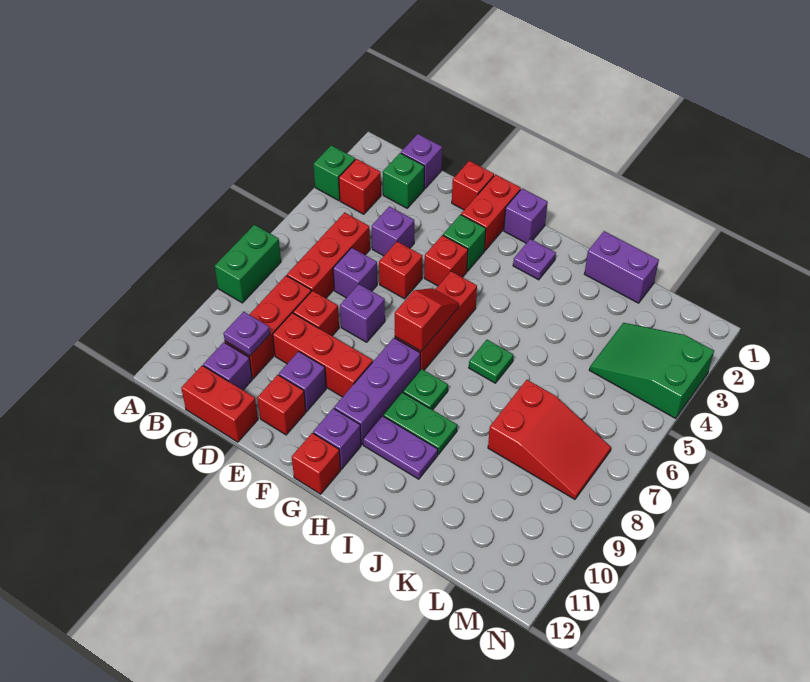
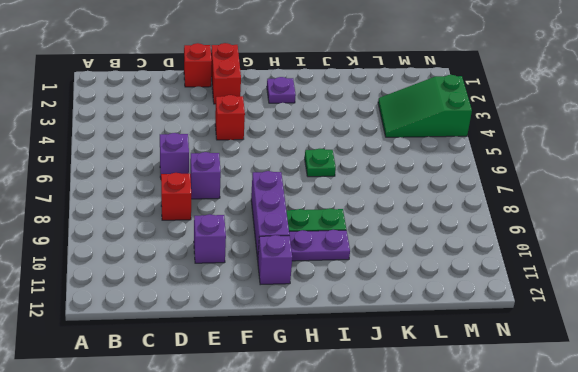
none -> green brick A3 level 1
none -> green brick A7:A8 level 1
none -> red brick B3 level 1
none -> purple brick C1 level 1

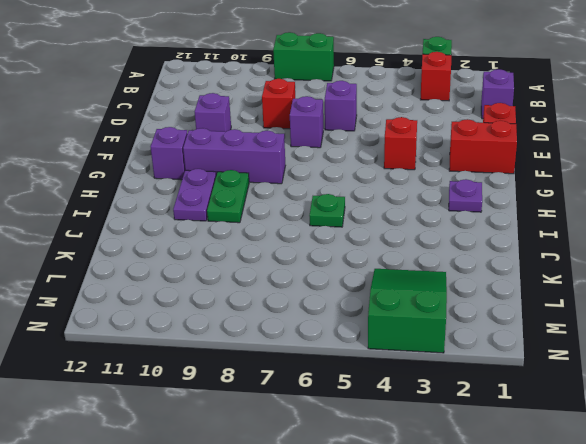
none -> green brick C2 level 1
none -> red brick C5:C7 level 1
none -> red brick C8:C10 level 1
none -> purple brick C11 level 1

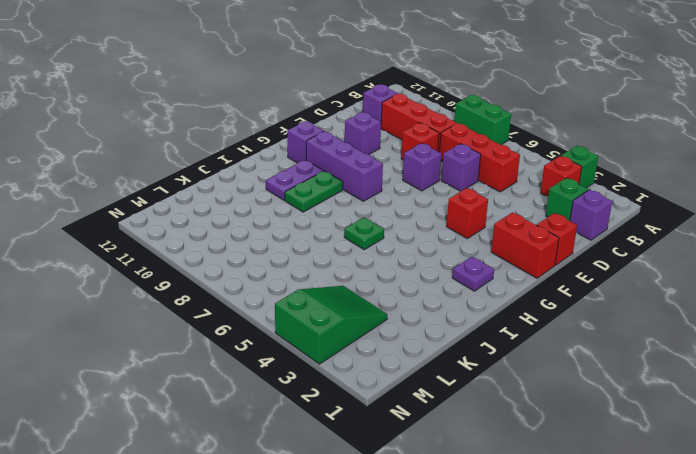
none -> red brick C12:D12 level 1
none -> purple brick D4 level 1
none -> red brick D9:F9 level 1
none -> red brick E5 level 1

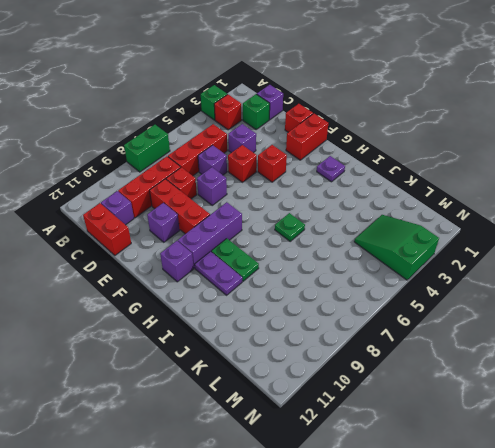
none -> red brick E11 level 1
none -> green brick F3 level 1
none -> purple brick G1 level 1
none -> red brick G5:G7 level 1

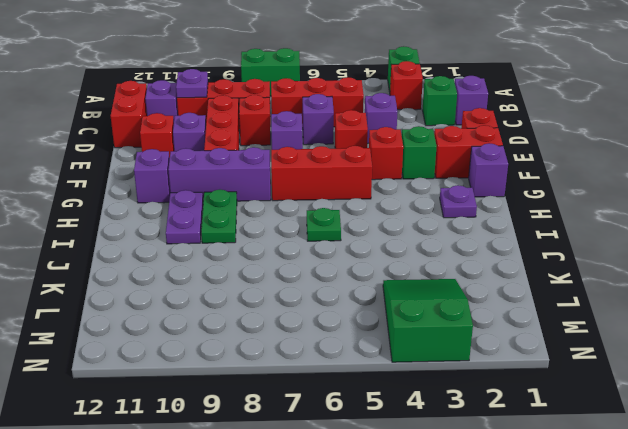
none -> red brick G12 level 1
none -> green plate H8 level 1
none -> purple brick J1:K1 level 1
none -> red slope K7:M8 level 1 top K

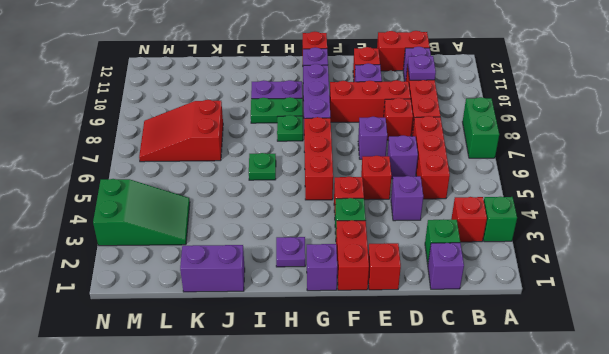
none -> red slope G6:G7 level 2 top 7

